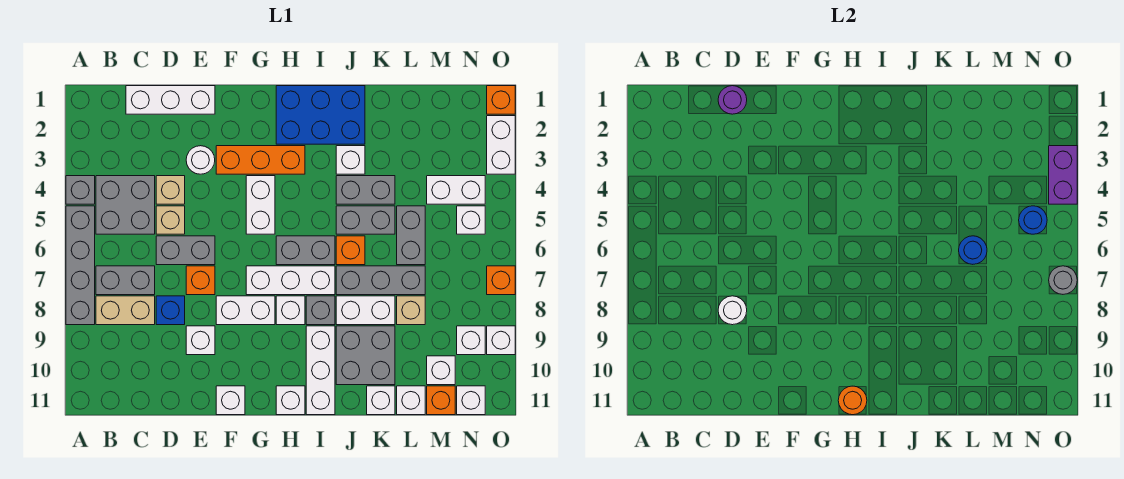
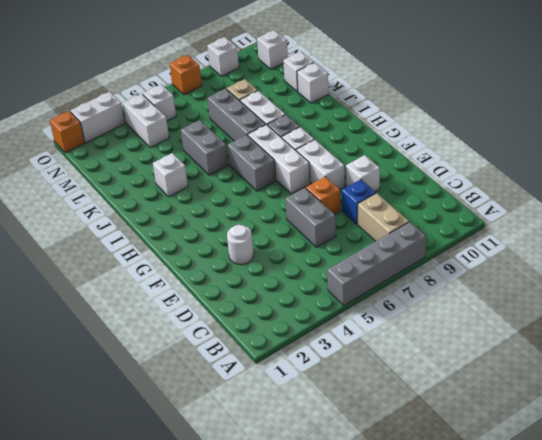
none -> grey brick A4 level 1
none -> grey brick B4:C5 level 1
none -> grey brick B7:C7 level 1
none -> white brick C1:E1 level 1

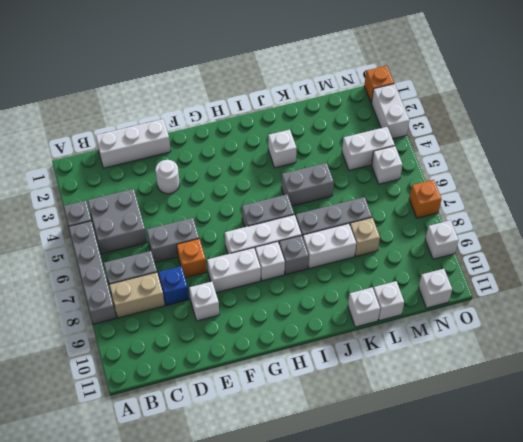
none -> tan brick D4 level 1
none -> tan brick D5 level 1
none -> orange brick F3:H3 level 1
none -> white brick F11 level 1

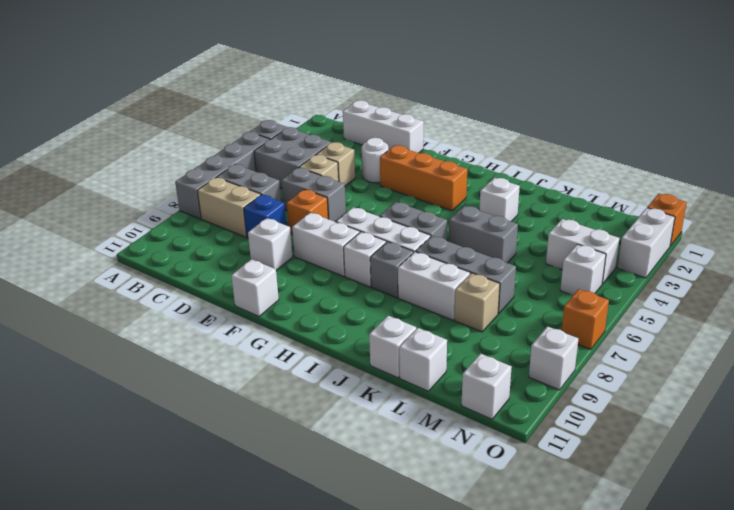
none -> white brick G4:G5 level 1
none -> blue brick H1:J2 level 1
none -> white brick H11 level 1
none -> white brick I9:I11 level 1

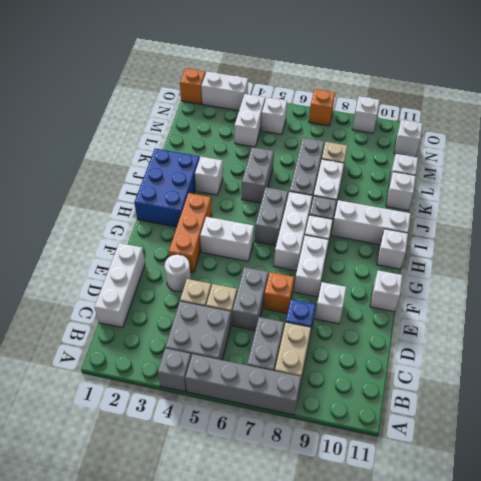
none -> grey brick J4:K4 level 1
none -> orange brick J6 level 1
none -> grey brick J9:K10 level 1
none -> grey brick L5:L6 level 1

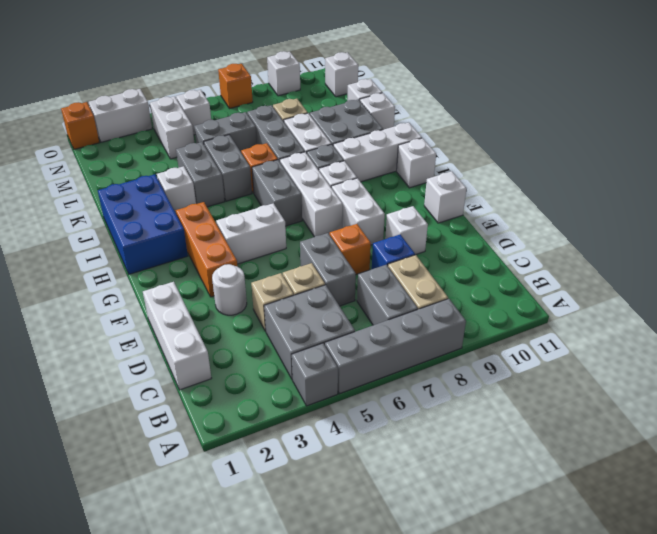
none -> white brick M10 level 1
none -> orange brick M11 level 1
none -> white brick N9 level 1
none -> purple round brick D1 level 2

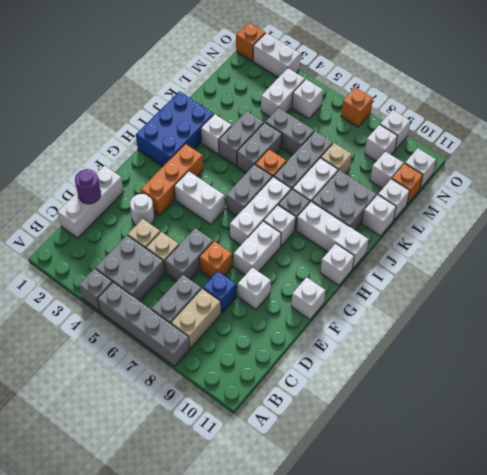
none -> white round brick D8 level 2
none -> orange round brick H11 level 2
none -> blue round brick L6 level 2
none -> blue round brick N5 level 2

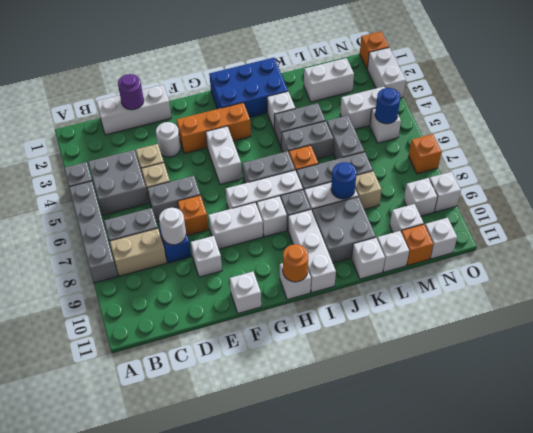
blue round brick K8 level 2 -> blue round brick L6 level 2
white brick L2:M2 level 1 -> none
none -> purple brick O3:O4 level 2
none -> grey round brick O7 level 2

